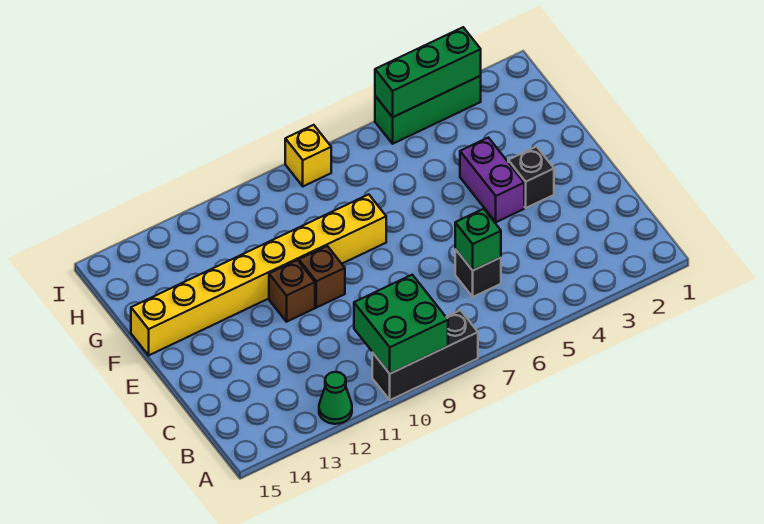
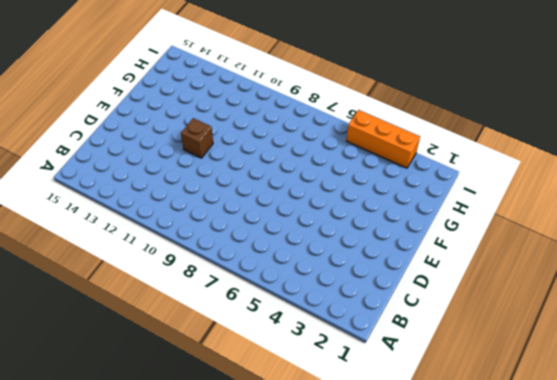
orange brick I3:I5 level 1 -> green brick I3:I5 level 1
none -> black brick A8:A10 level 1
none -> green cone A12 level 1
none -> black brick C6 level 1

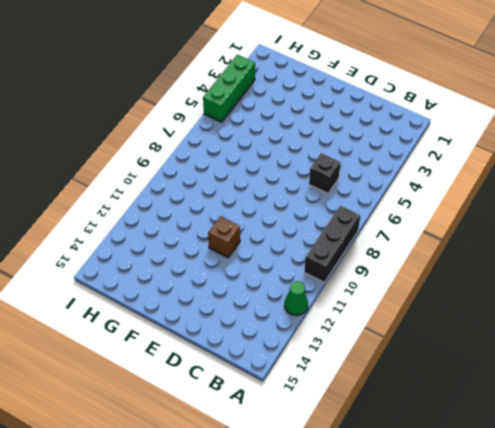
none -> black brick E3 level 1
none -> purple brick E4:F4 level 1
none -> brown brick E10 level 1

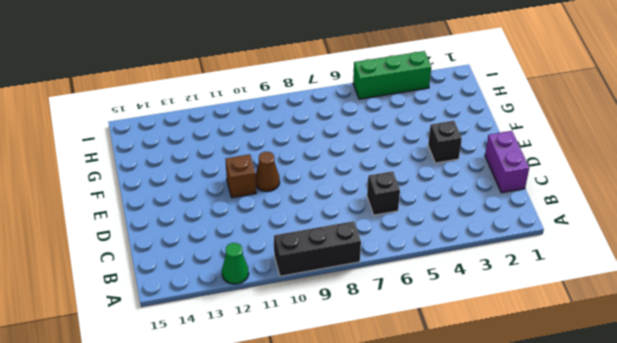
purple brick C1:D1 level 1 -> purple brick E4:F4 level 1
brown cone E10 level 1 -> brown brick E10 level 1
none -> yellow brick F8:F15 level 1
none -> yellow brick I8 level 1
none -> green brick A9:B10 level 2

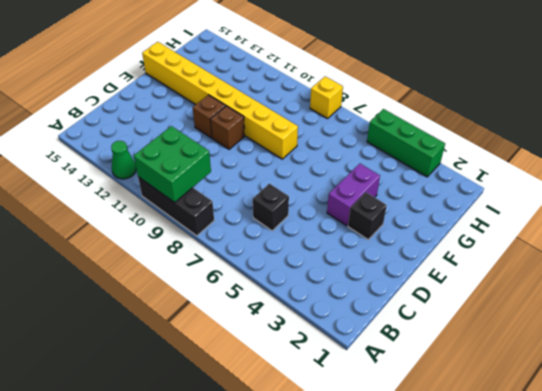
none -> green brick C6 level 2
none -> green brick I3:I5 level 2

